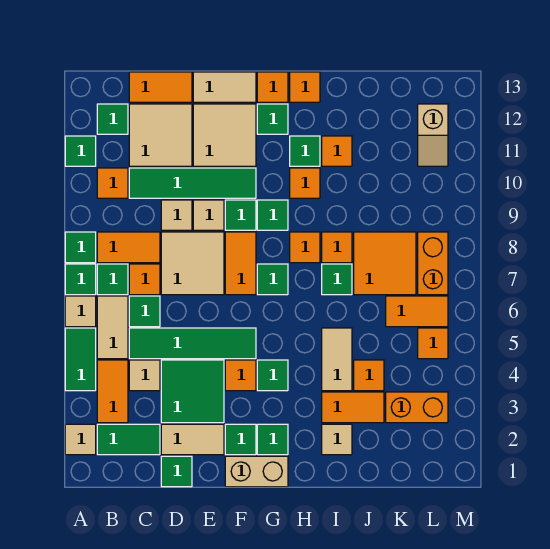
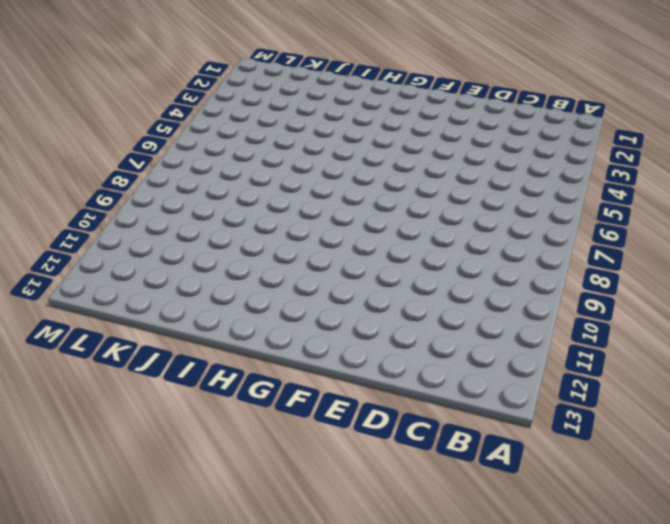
none -> tan tile A2 level 1
none -> green tile A4:A5 level 1
none -> tan tile A6 level 1
none -> green tile A7 level 1

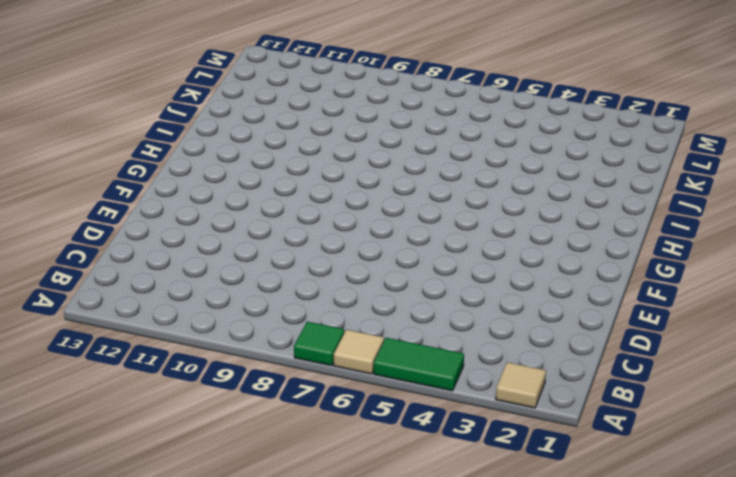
none -> green tile A8 level 1
none -> green tile A11 level 1
none -> green tile B2:C2 level 1
none -> orange tile B3:B4 level 1

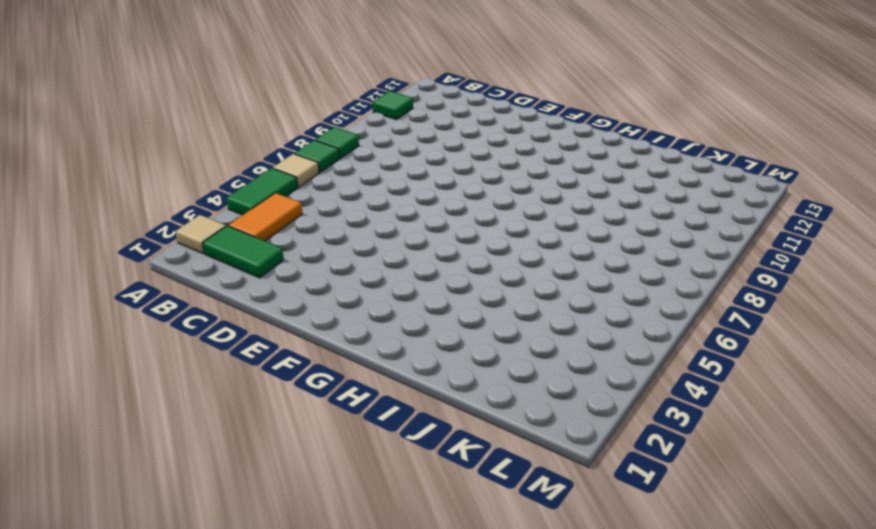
none -> tan tile B5:B6 level 1
none -> green tile B7 level 1
none -> orange tile B8:C8 level 1
none -> orange tile B10 level 1

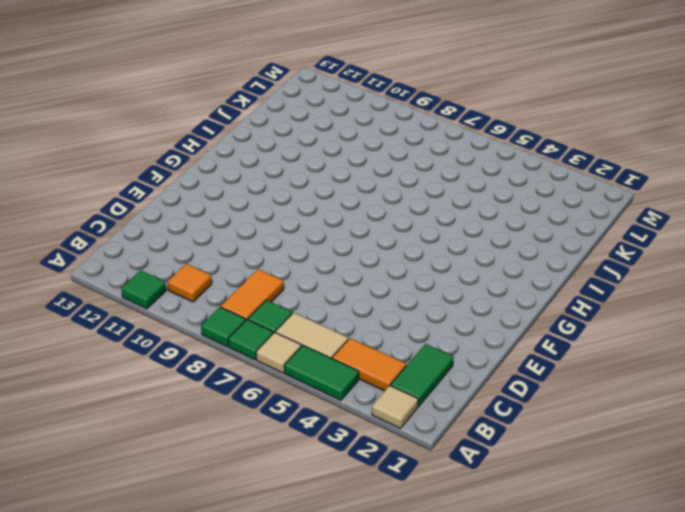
none -> green tile B12 level 1
none -> tan tile C4 level 1
none -> green tile C5:F5 level 1
none -> green tile C6 level 1

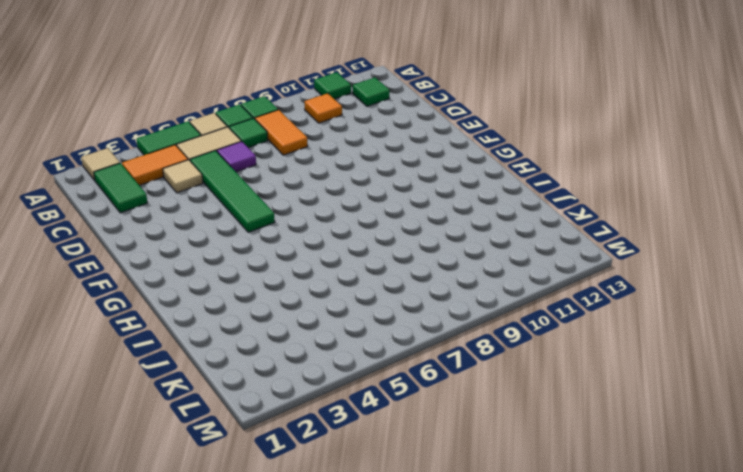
purple tile C6 level 1 -> green tile C6 level 1
none -> orange tile C7 level 1
none -> green tile C10:F10 level 1
none -> tan tile C11:D12 level 1
none -> orange tile C13:D13 level 1

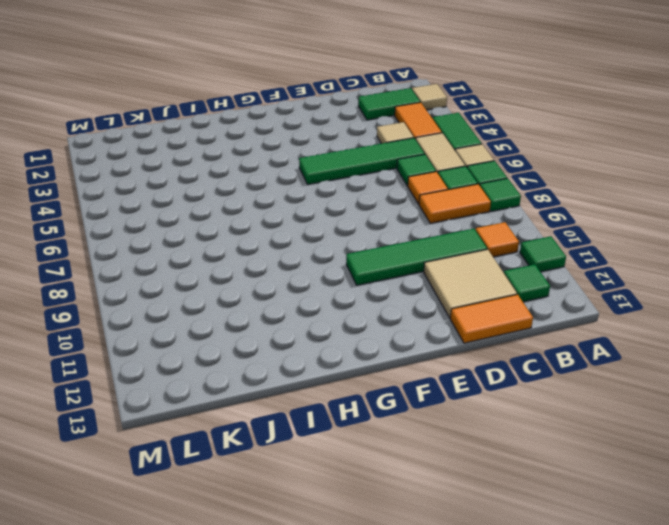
none -> green tile D1 level 1
none -> tan tile D2:E2 level 1
none -> green tile D3:E4 level 1
none -> tan tile D7:E8 level 1

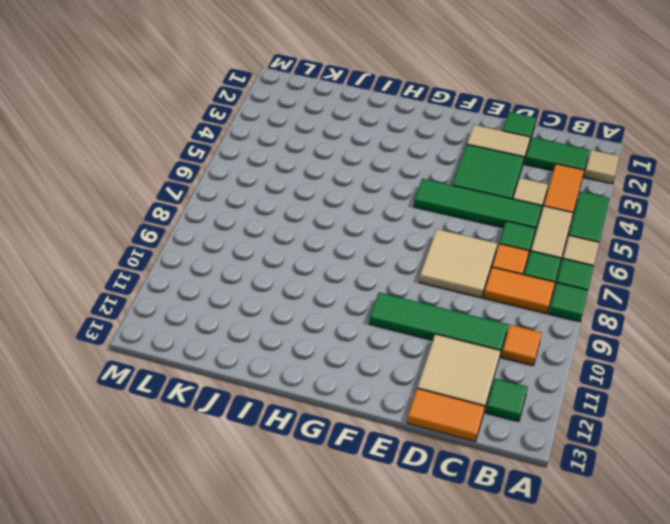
none -> green tile A11 level 1
none -> tan tile D9 level 1
none -> tan tile E9 level 1
none -> tan tile E11:F12 level 1

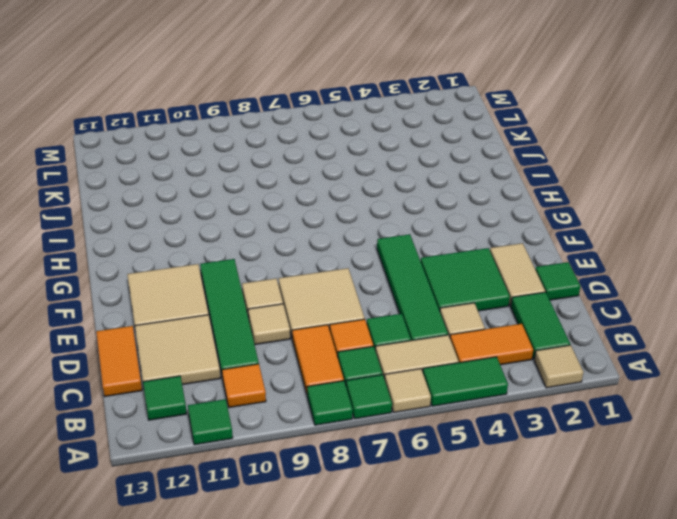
none -> tan tile E13:F13 level 1
none -> tan brick F1:G1 level 1
none -> green tile F2 level 1
none -> orange tile F4 level 1

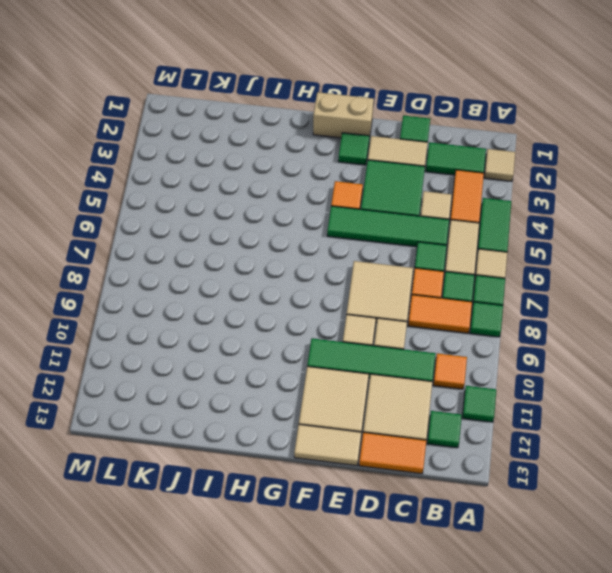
none -> orange tile F7:F8 level 1
none -> green tile F9 level 1
none -> green tile G2 level 1
none -> green tile G4 level 1

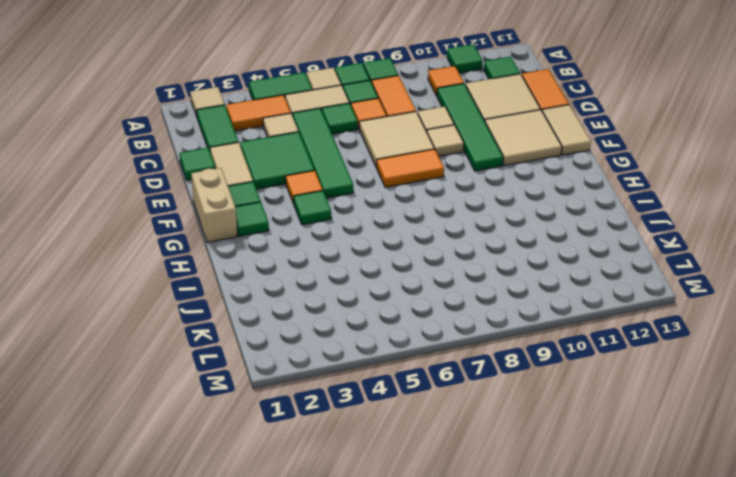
none -> green tile F9 level 1
none -> green tile G7 level 1
none -> green tile G9 level 1
none -> green tile G12 level 1

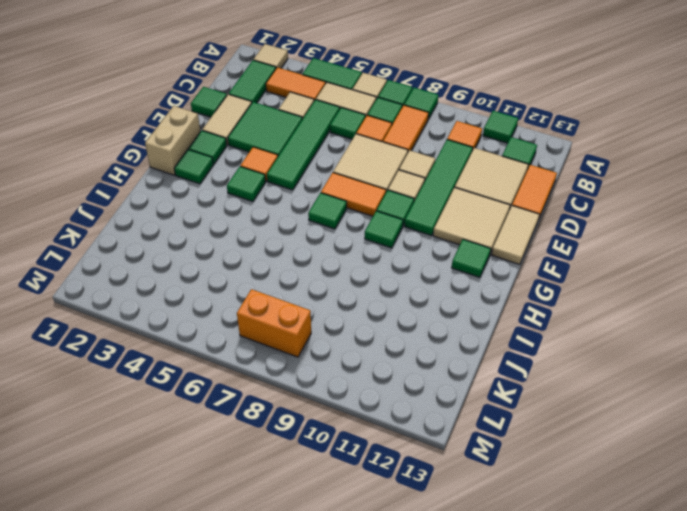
none -> orange tile G13 level 1
none -> orange tile H8 level 1
none -> orange tile H10 level 1
none -> green tile H11 level 1

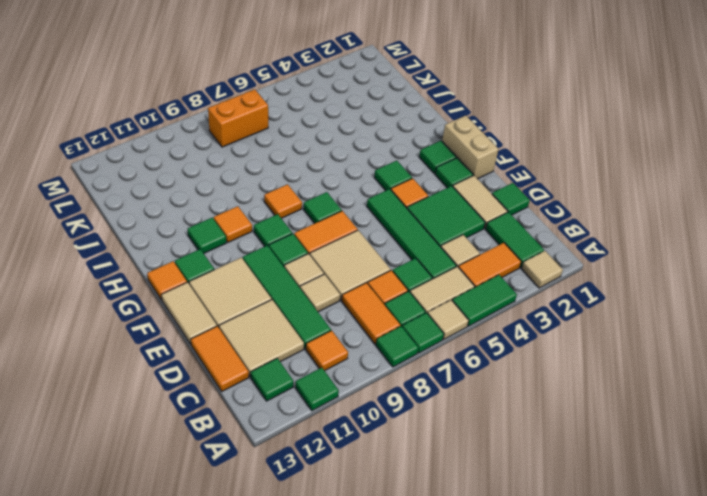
none -> orange tile H13 level 1
none -> tan tile I2 level 1
none -> orange tile I3:J3 level 1
none -> tan tile I4:I5 level 1

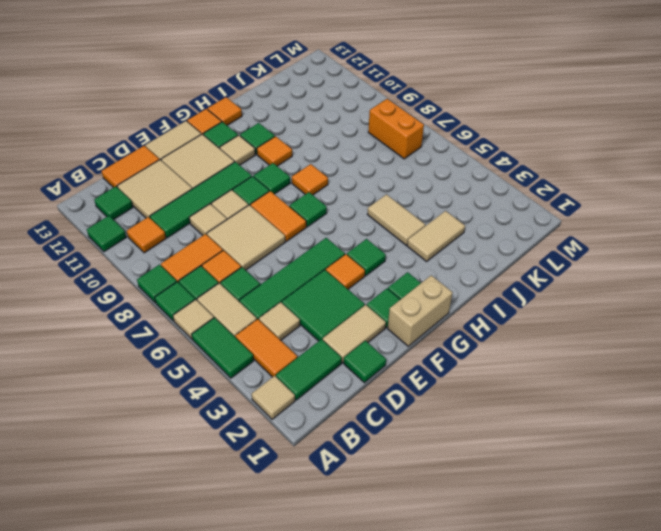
tan tile G11 level 1 -> tan tile I2 level 1
tan tile I3:J3 level 1 -> orange tile I3:J3 level 1
none -> green tile I7 level 1
none -> orange tile I8 level 1
none -> orange tile I11 level 1
none -> orange tile J4 level 1

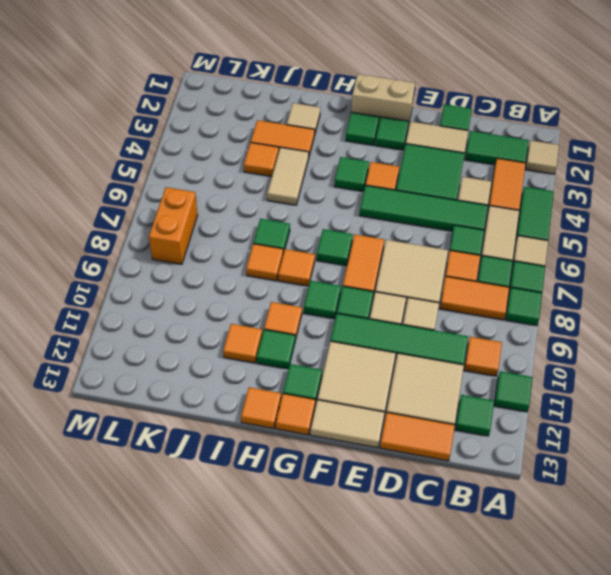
none -> orange tile J7:K8 level 1
none -> orange brick K3:L3 level 1
none -> orange tile K6:L6 level 1
none -> orange tile L5 level 1

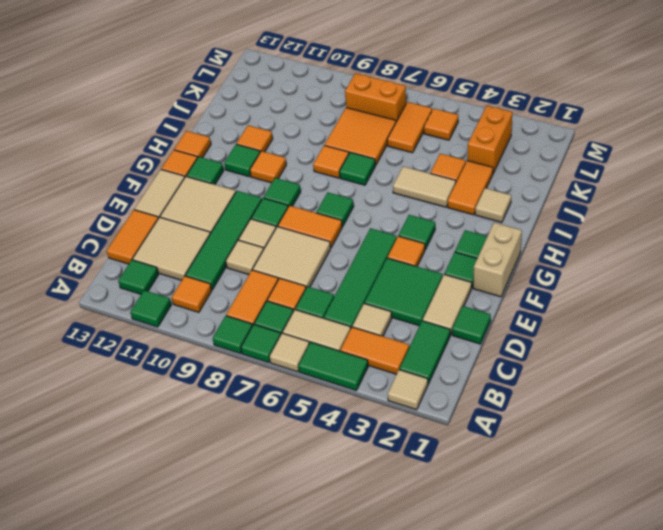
none -> orange tile H8 level 1
none -> tan slope L11:L12 level 1 top 12

